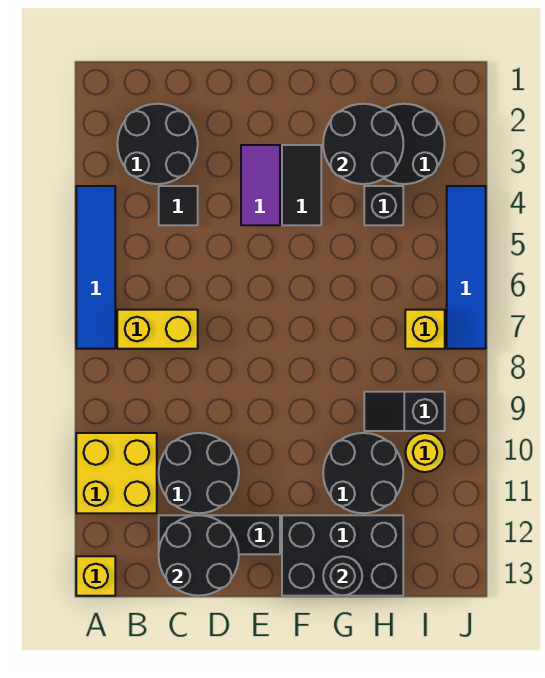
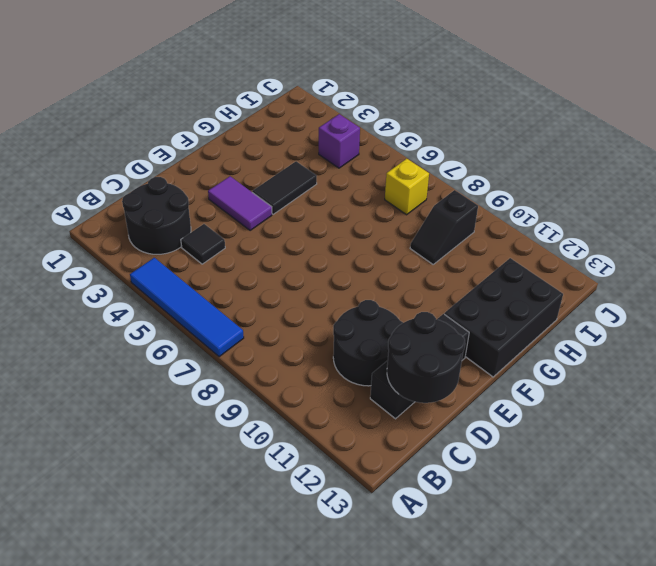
black tile F4:G4 level 1 -> black tile F3:F4 level 1
purple brick I4 level 1 -> none
none -> yellow brick A10:B11 level 1
none -> yellow brick A13 level 1
none -> yellow brick B7:C7 level 1

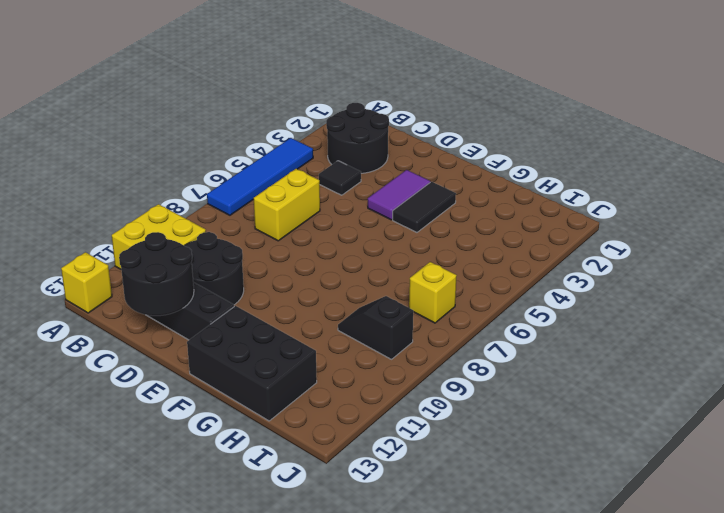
yellow brick C6:C7 level 1 -> yellow brick B7:C7 level 1
none -> black round brick G10:H11 level 1
none -> black round brick H2:I3 level 1
none -> black brick H4 level 1

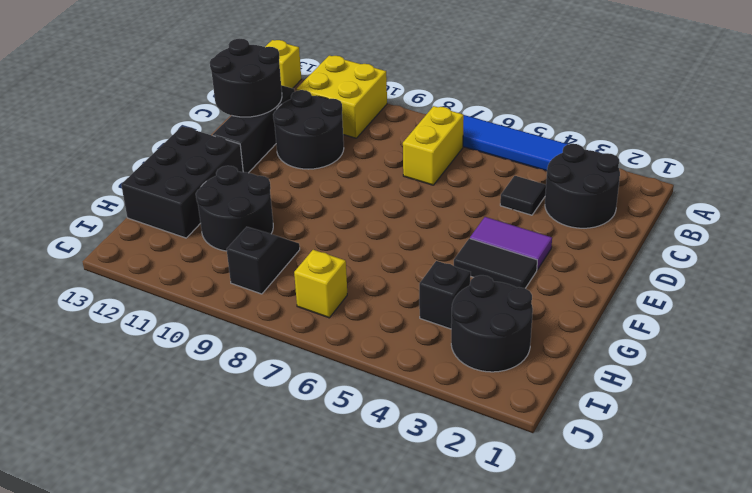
none -> yellow round brick I10 level 1
none -> blue tile J4:J7 level 1
none -> black round brick G2:H3 level 2

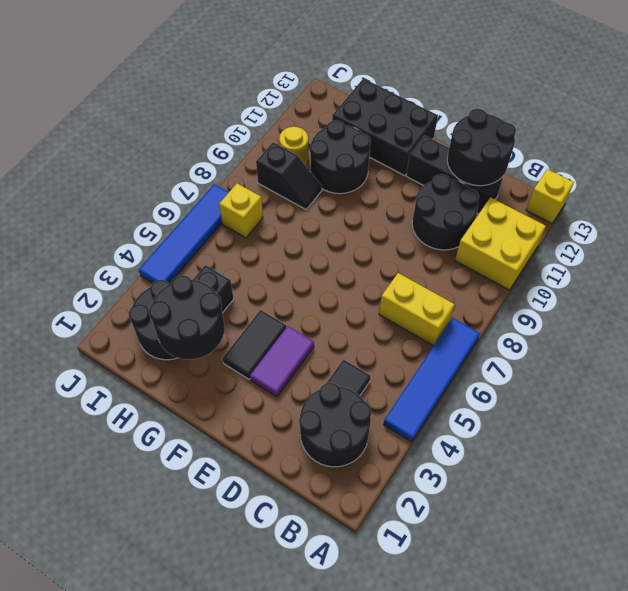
none -> black round brick G13 level 2

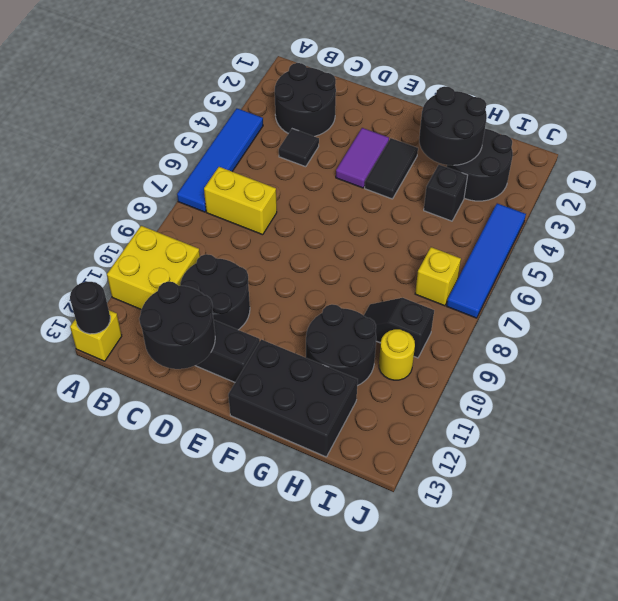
black round brick A13 level 2 -> black round brick G13 level 2

